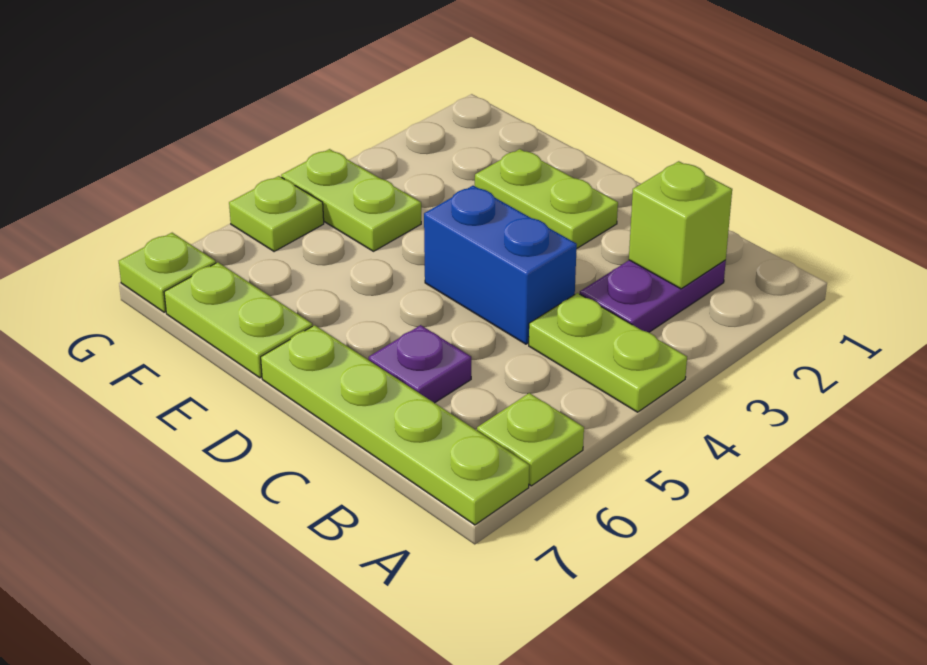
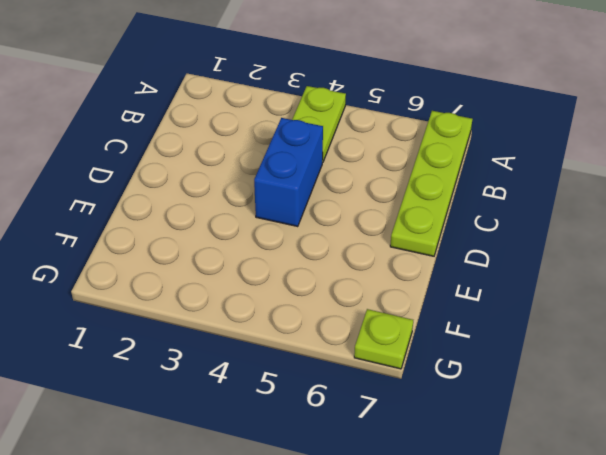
none -> lime plate A6 level 1
none -> purple plate B2:B3 level 1
none -> purple plate C6 level 1

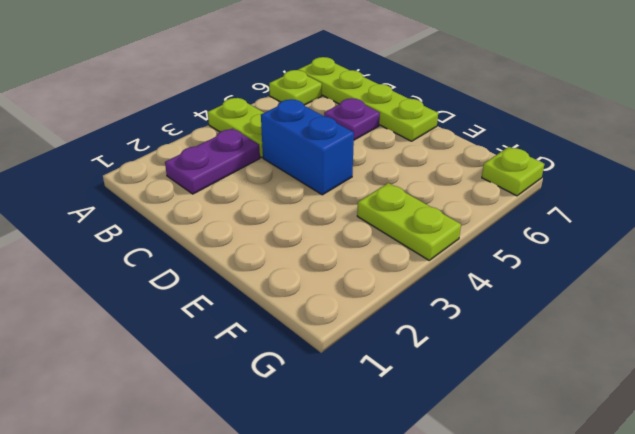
none -> lime plate D2:E2 level 1
none -> lime plate E7:F7 level 1
none -> lime plate G5 level 1

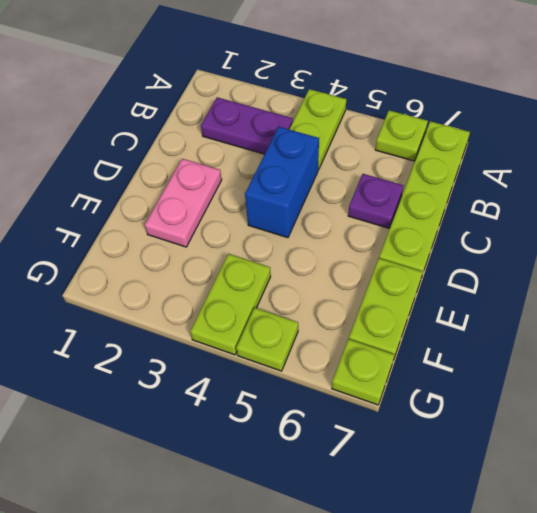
pink plate D2:E2 level 1 -> lime plate D2:E2 level 1
none -> lime brick B2 level 2

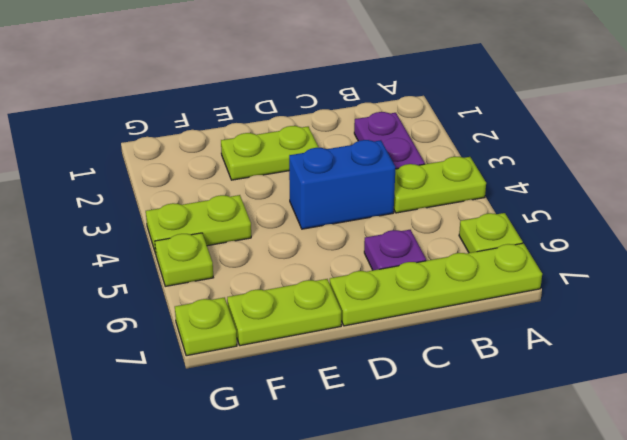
none -> lime brick B2 level 2

